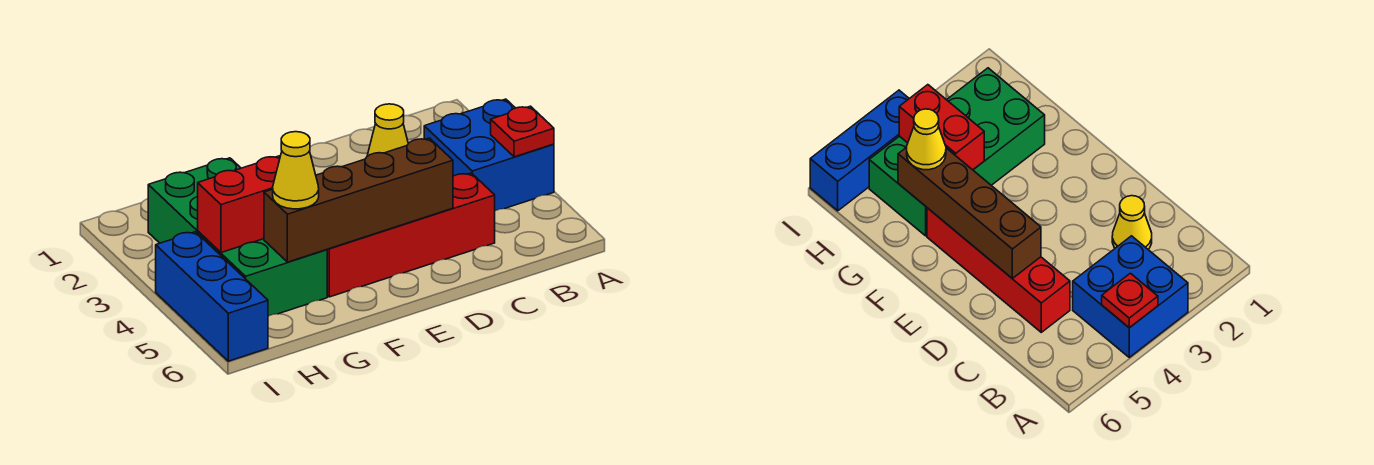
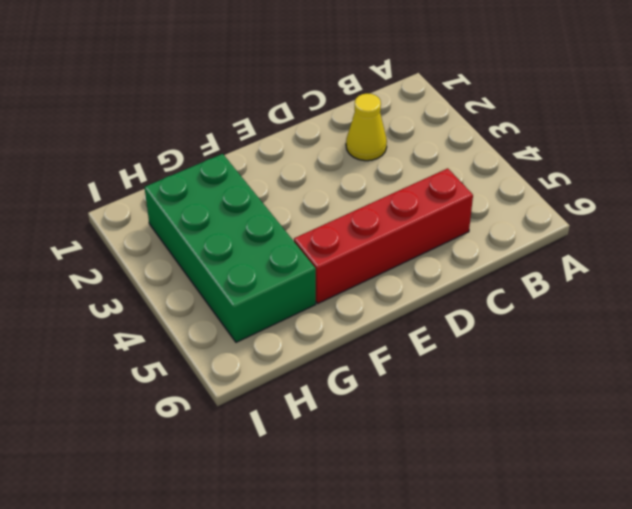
none -> blue brick A3:B4 level 1
none -> blue brick I4:I6 level 1

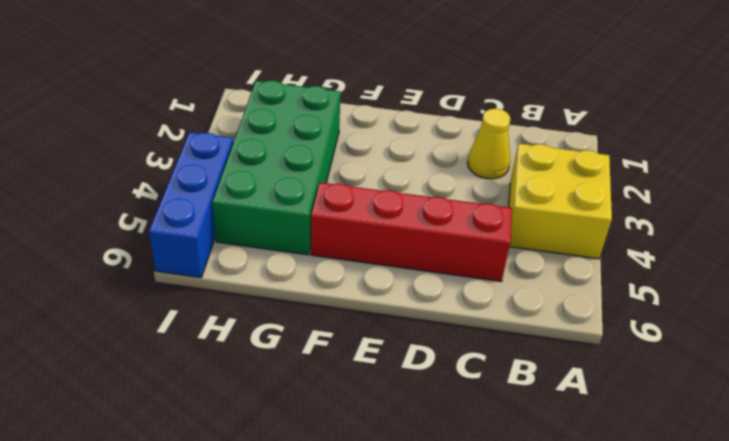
yellow brick A3:B4 level 1 -> blue brick A3:B4 level 1
none -> red plate A4 level 2
none -> brown brick D5:G5 level 2

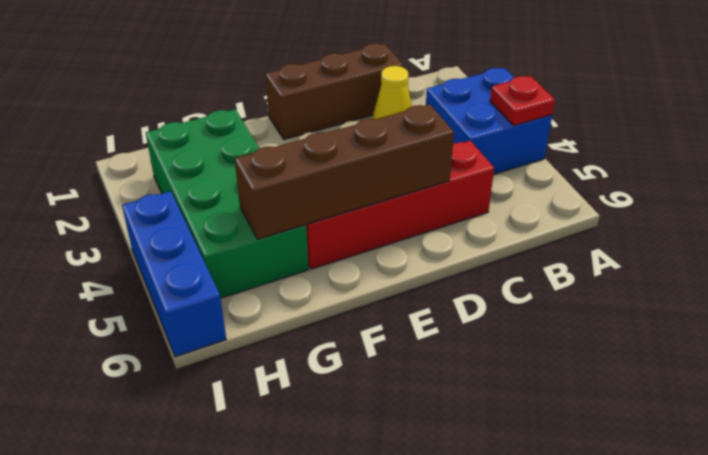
brown brick C1:E1 level 1 -> none
none -> red brick G4:H4 level 2
none -> yellow cone G5 level 3

